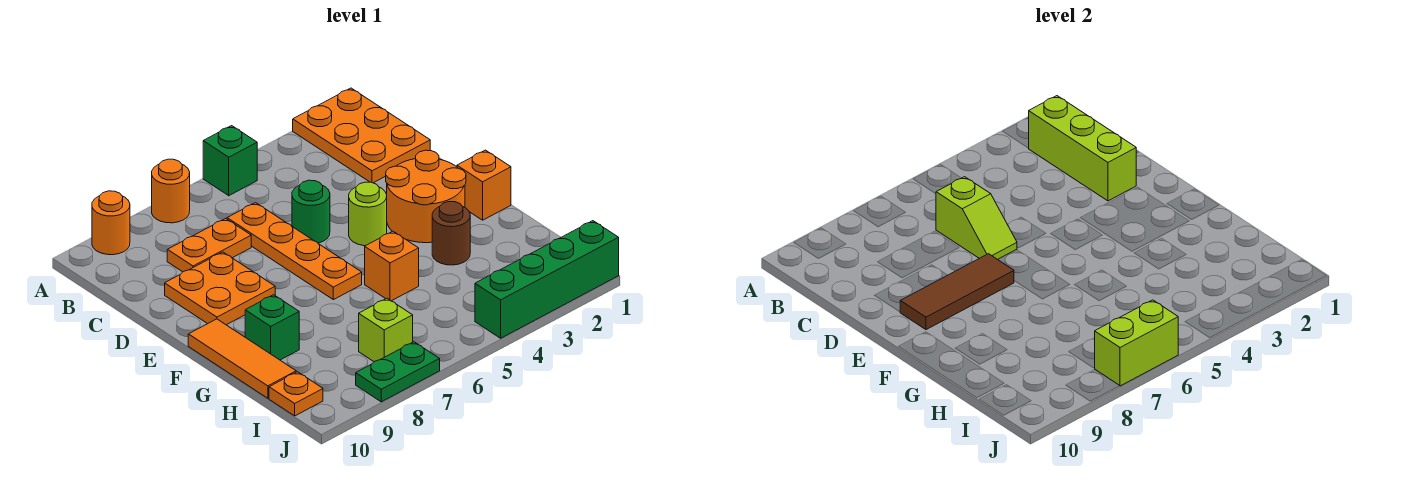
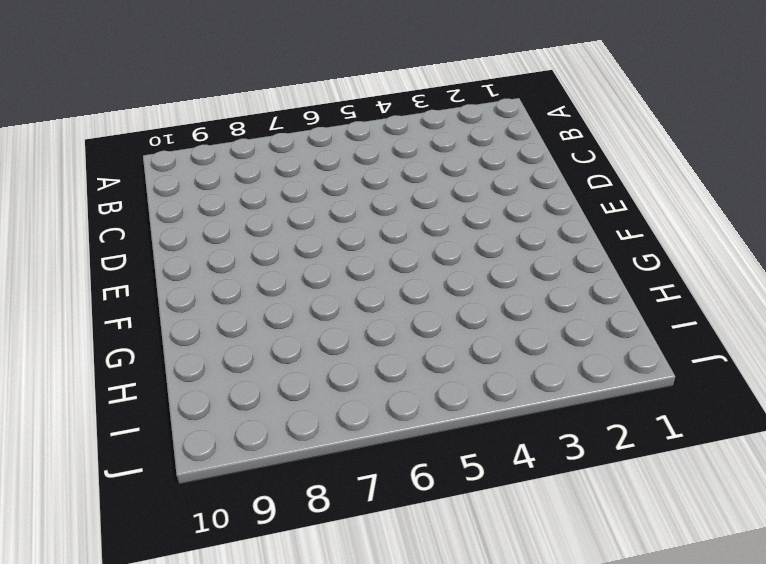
none -> orange plate A1:C2 level 1
none -> green brick A5 level 1
none -> orange round brick A7 level 1

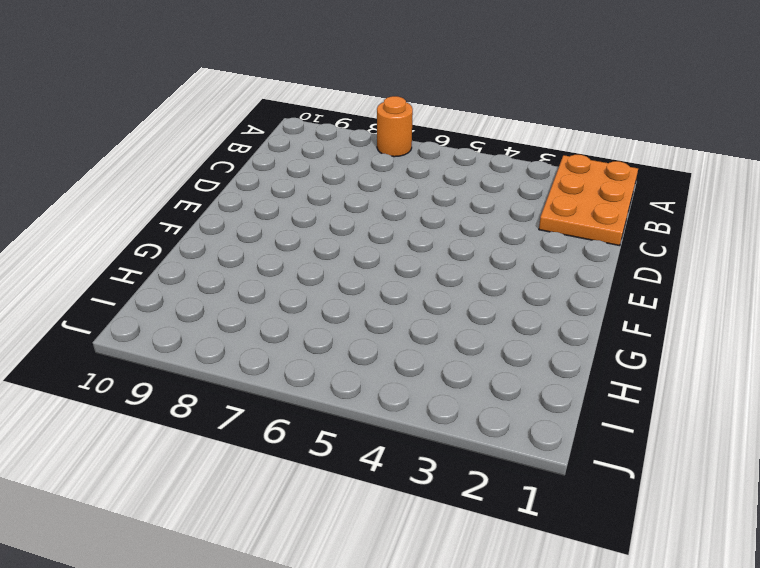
none -> green brick A5 level 1
none -> orange round brick A9 level 1
none -> orange plate C6:F6 level 1

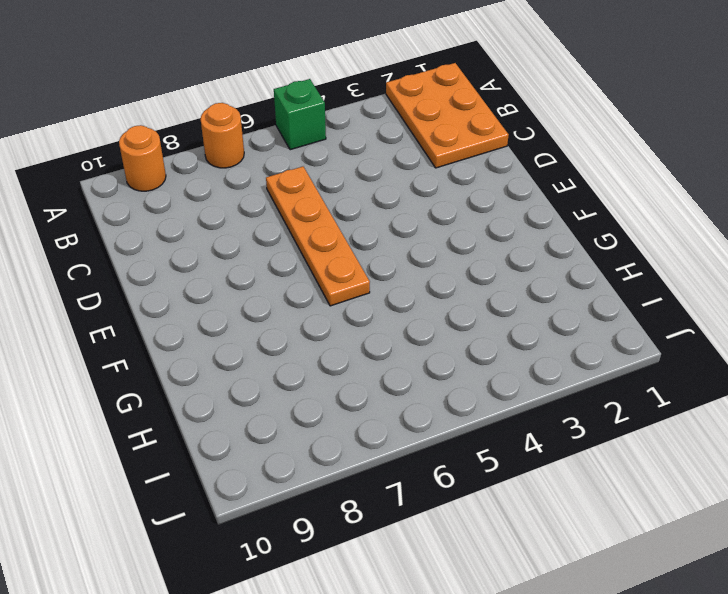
none -> orange plate C7:C8 level 1
none -> green round brick D5 level 1
none -> orange plate D8:E9 level 1

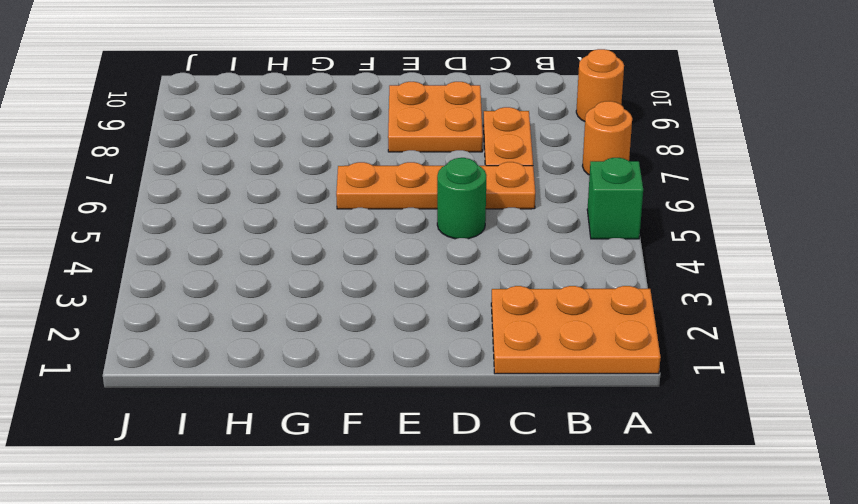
none -> orange round brick E2:F3 level 1
none -> lime round brick E4 level 1
none -> orange brick F1 level 1

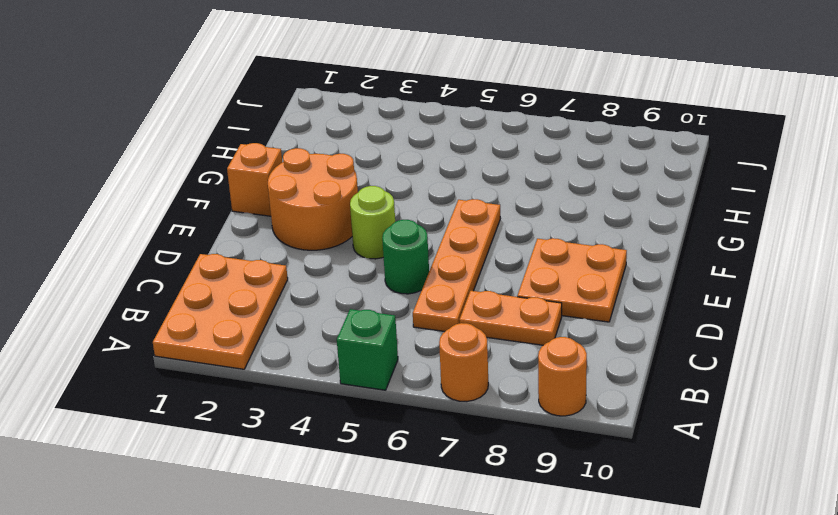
none -> orange tile F10:H10 level 1
none -> brown round brick G3 level 1
none -> orange brick G5 level 1

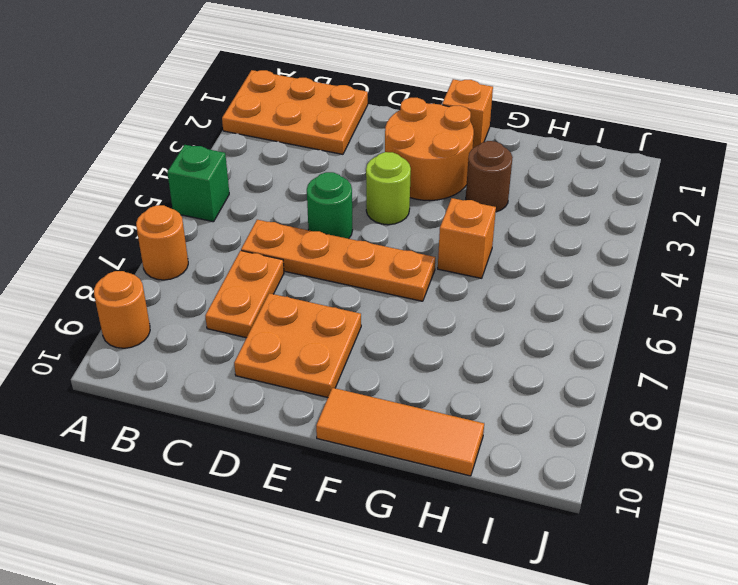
none -> green brick G9 level 1
none -> lime brick I7 level 1
none -> orange plate I10 level 1

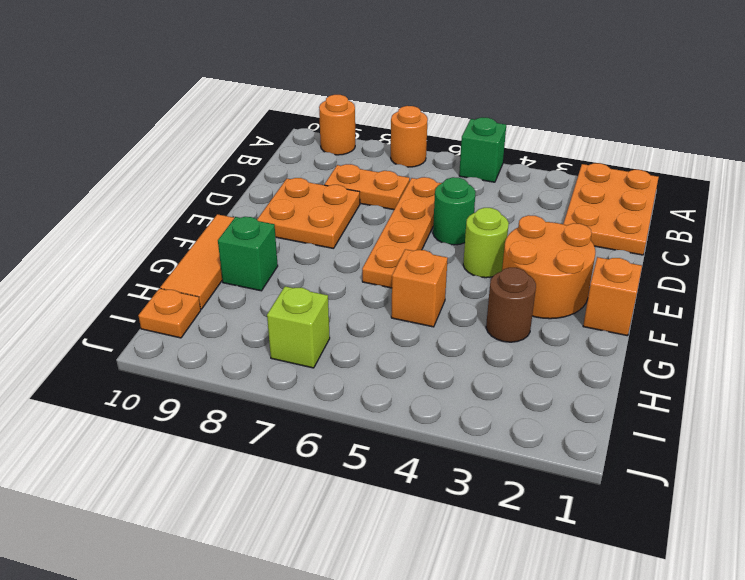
none -> green brick J1:J4 level 1
none -> green plate J7:J8 level 1
none -> lime brick B2:D2 level 2

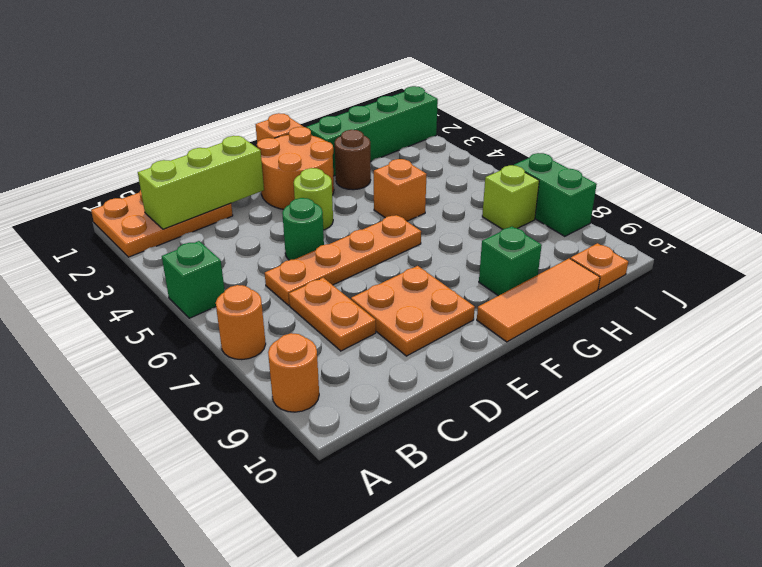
green brick G2:J2 level 1 -> green brick J1:J4 level 1
green brick J7:J8 level 1 -> green plate J7:J8 level 1
none -> lime slope C6:D6 level 2 top C
none -> brown tile E7:E9 level 2
none -> lime brick J6:J7 level 2

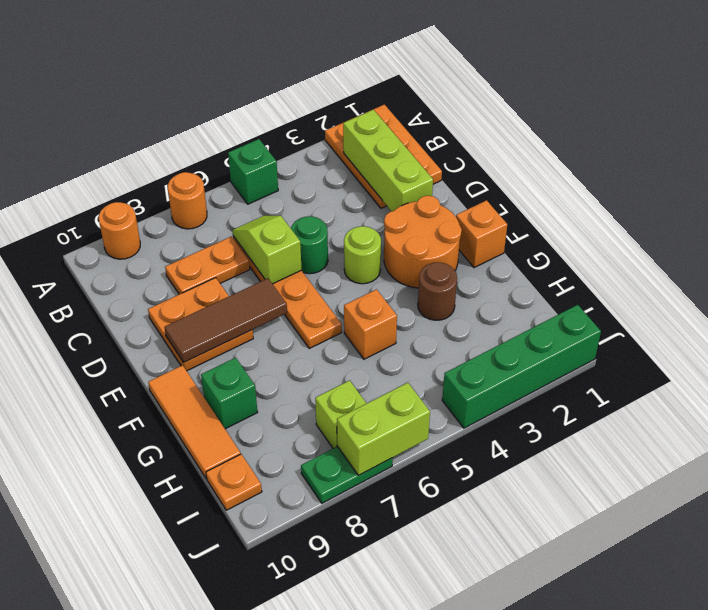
lime slope C6:D6 level 2 top D -> lime slope C6:D6 level 2 top C

